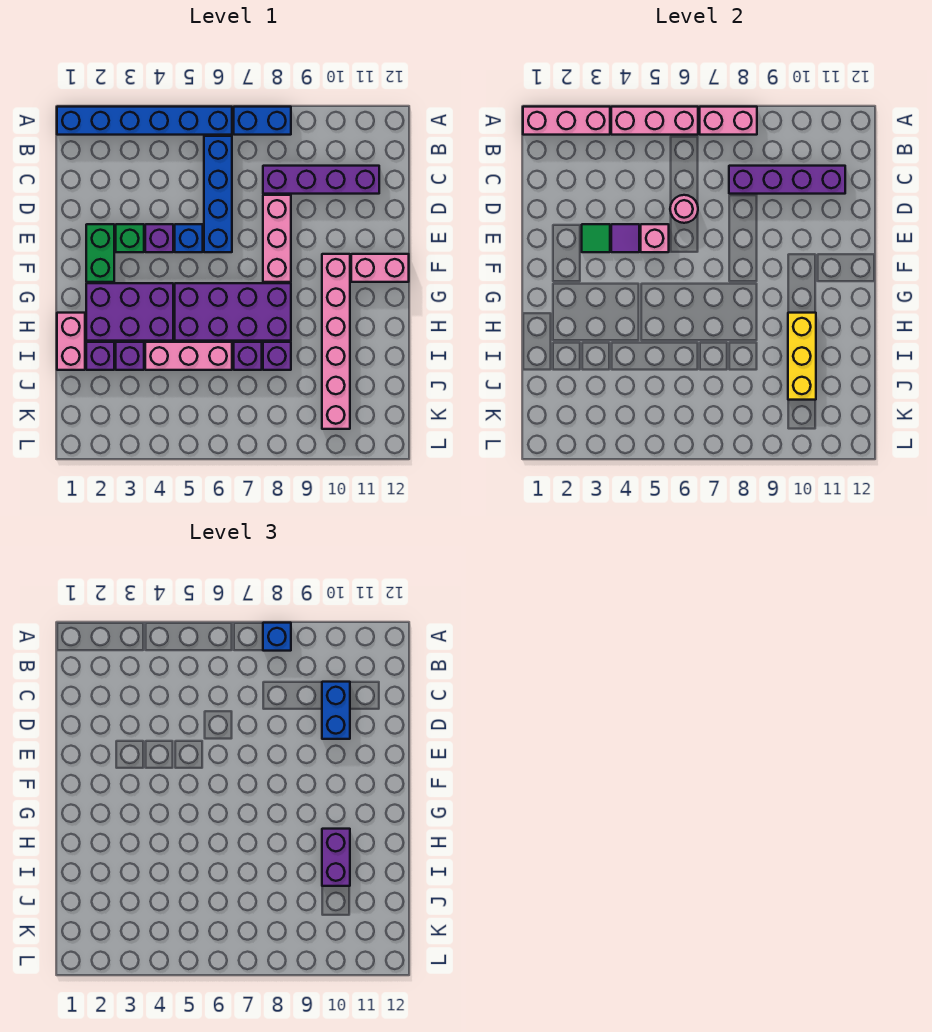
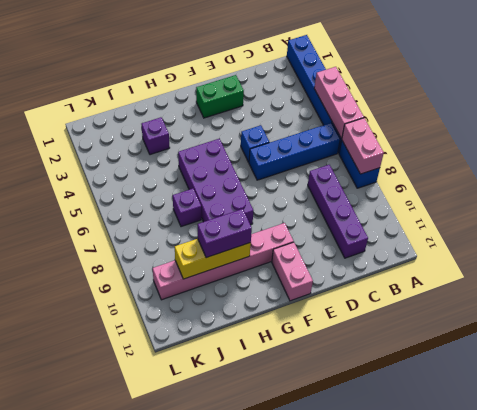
none -> pink brick D8:F8 level 1
none -> green brick E3 level 1
none -> purple brick E4 level 1
none -> purple brick G2:H4 level 1

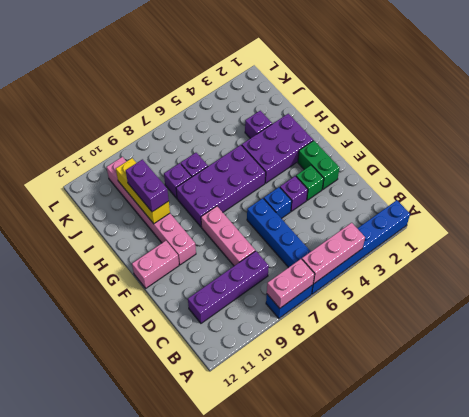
none -> pink brick H1:I1 level 1
none -> purple brick I2 level 1
none -> pink brick I4:I6 level 1
none -> pink brick A1:A3 level 2

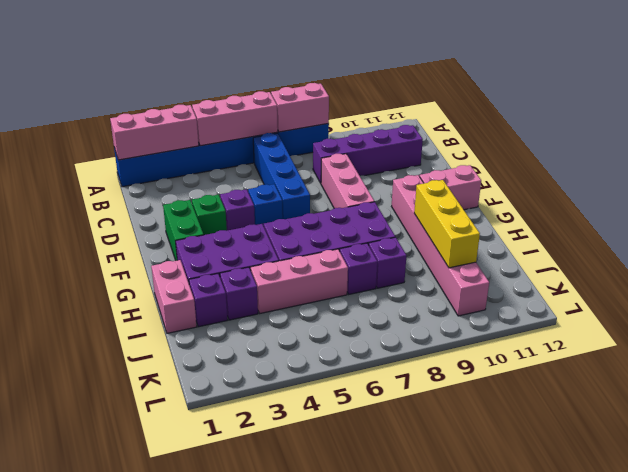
none -> purple brick C8:C11 level 2
none -> pink round brick D6 level 2
none -> green tile E3 level 2
none -> purple tile E4 level 2

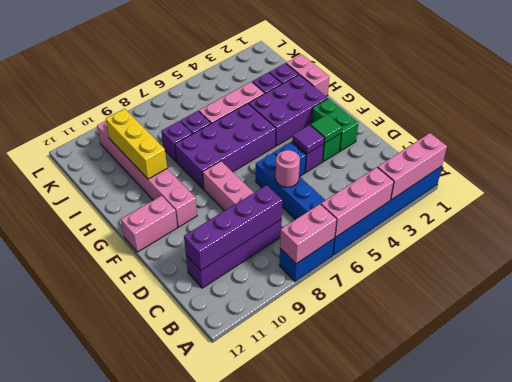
none -> pink brick E5 level 2
none -> blue brick A8 level 3
none -> blue brick C10:D10 level 3
none -> purple brick H10:I10 level 3

